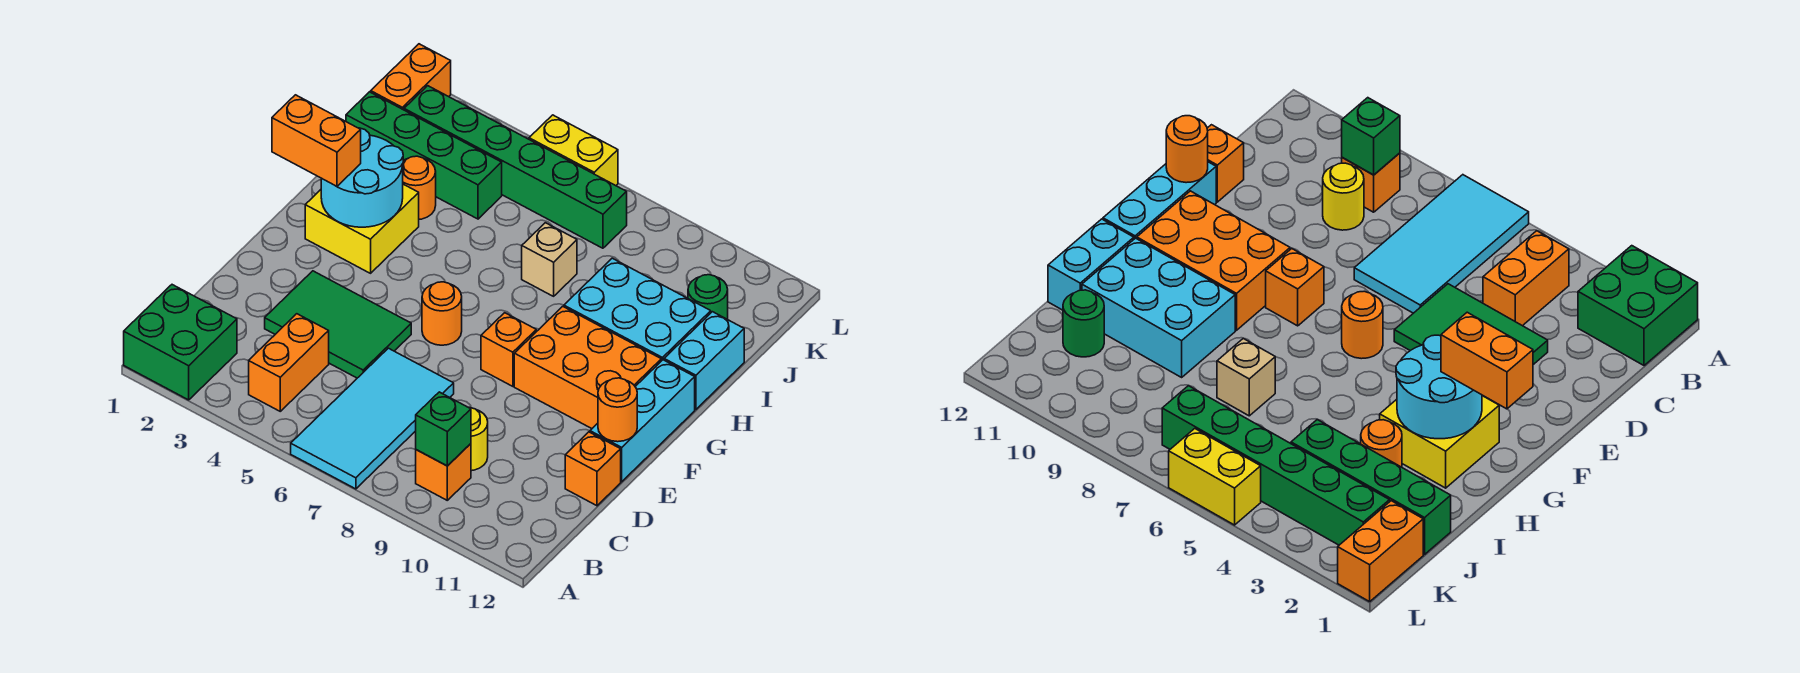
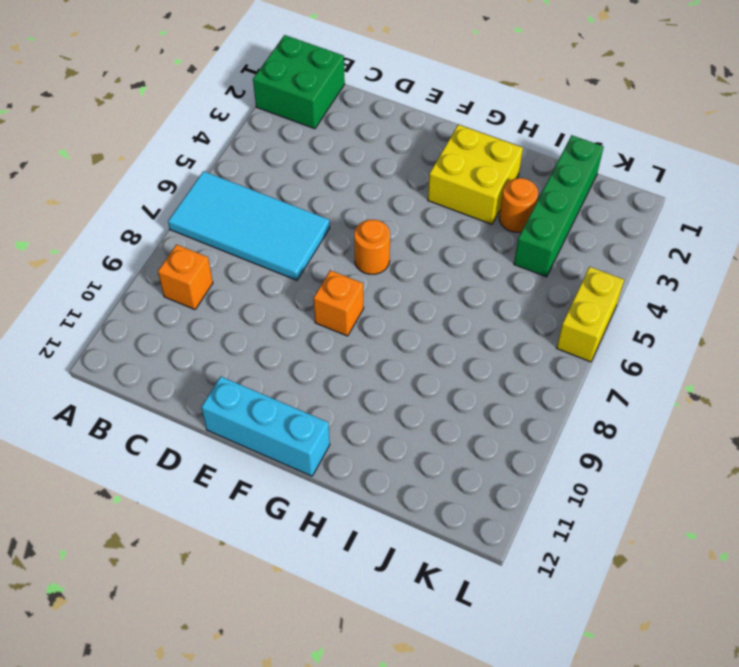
none -> orange brick B4:C4 level 1
none -> yellow round brick C9 level 1
none -> green tile D3:E5 level 1

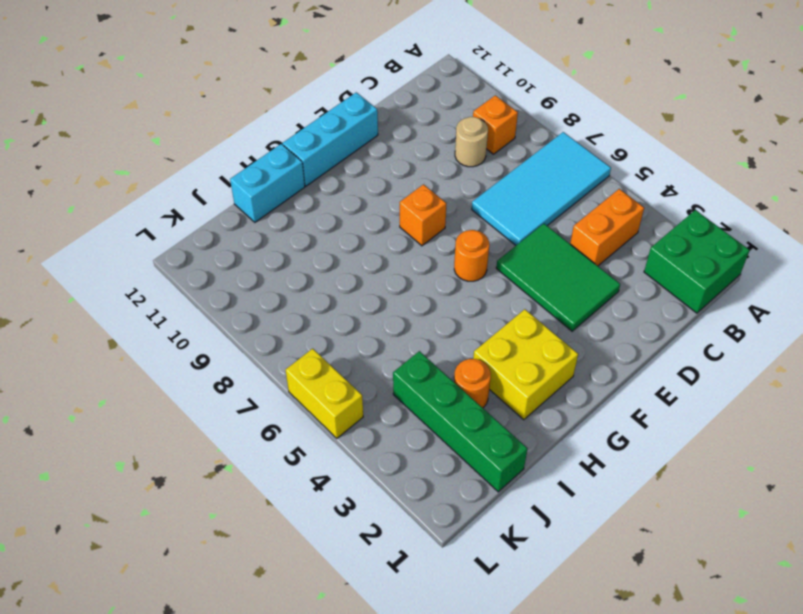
tan round brick C9 level 1 -> yellow round brick C9 level 1
none -> orange brick D12 level 1
none -> orange brick F9:G11 level 1
none -> cyan brick H9:I11 level 1

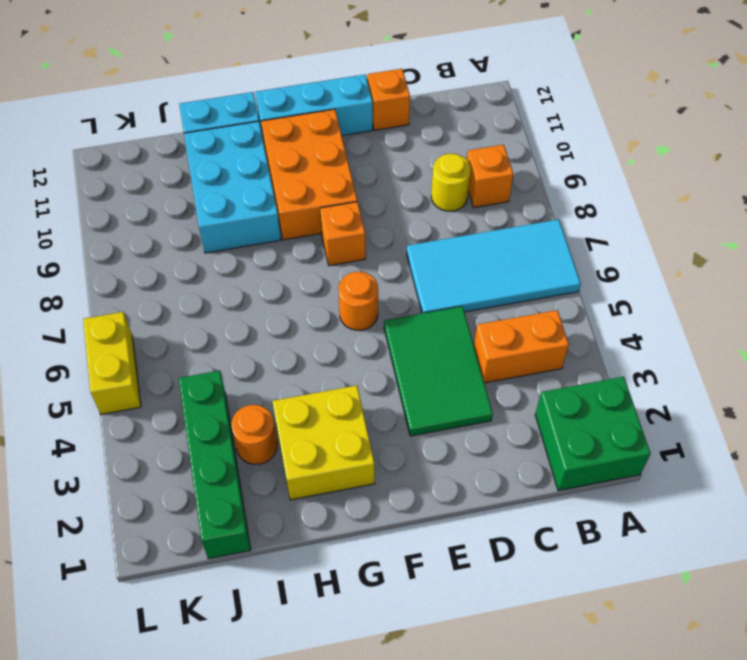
none -> tan brick I7 level 1
none -> green round brick J11 level 1
none -> orange brick K1:L1 level 1

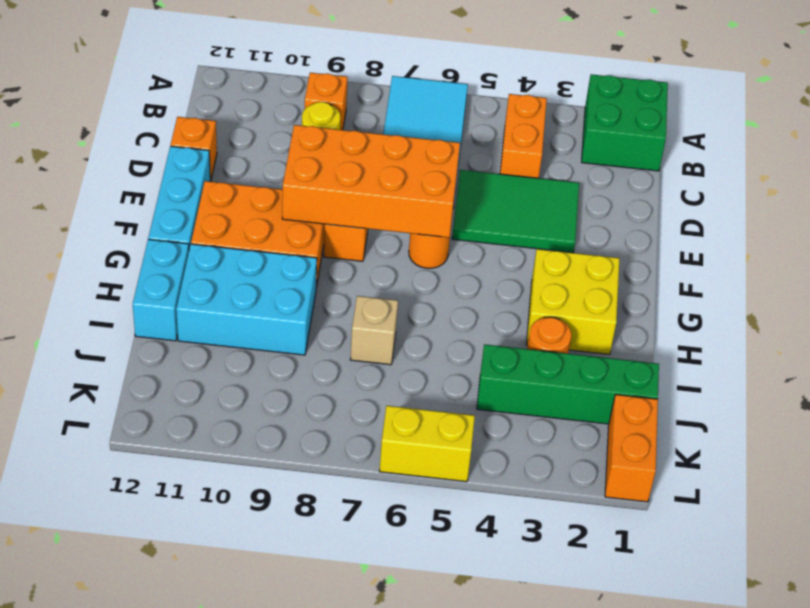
orange brick E6:F9 level 2 -> none
none -> green round brick J11 level 1
none -> green brick K2:K7 level 1
none -> green brick B9 level 2

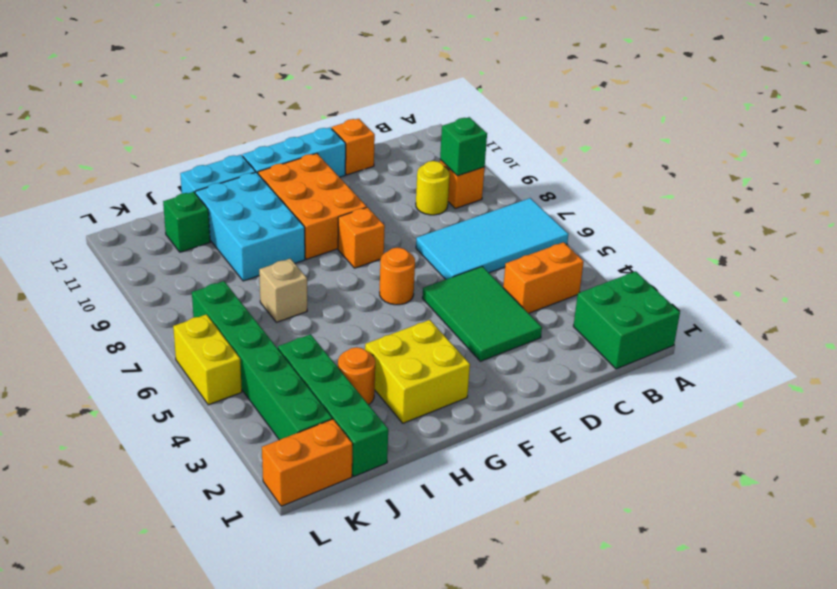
green brick J11 level 1 -> green round brick J11 level 1
none -> orange round brick E12 level 2
none -> cyan round brick G2:H3 level 2
none -> orange brick G1:G2 level 3

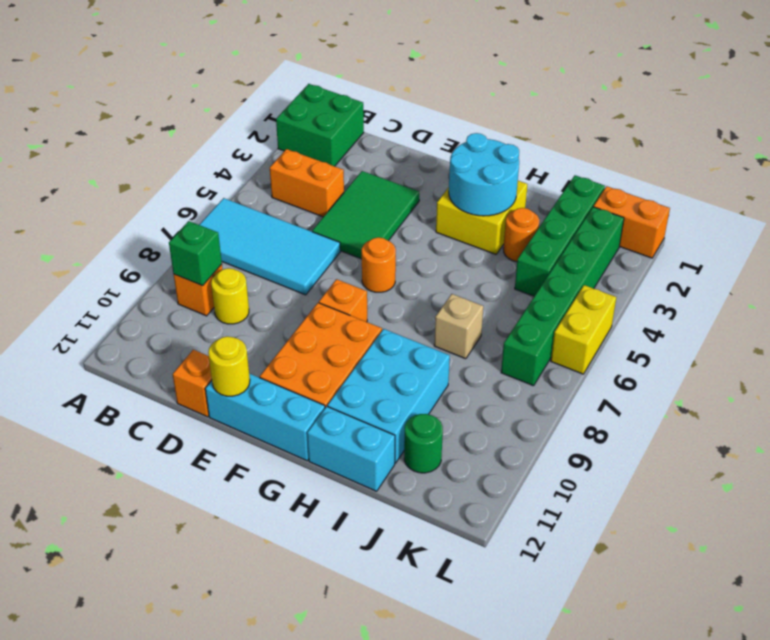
yellow round brick E12 level 2 -> orange round brick E12 level 2
none -> orange brick G1:G2 level 3

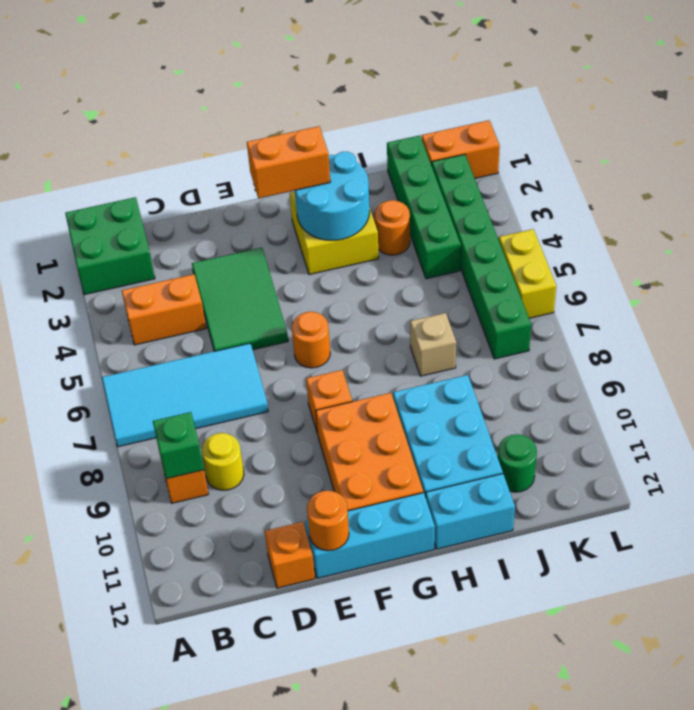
orange brick F2:G2 level 3 -> orange brick G1:G2 level 3

